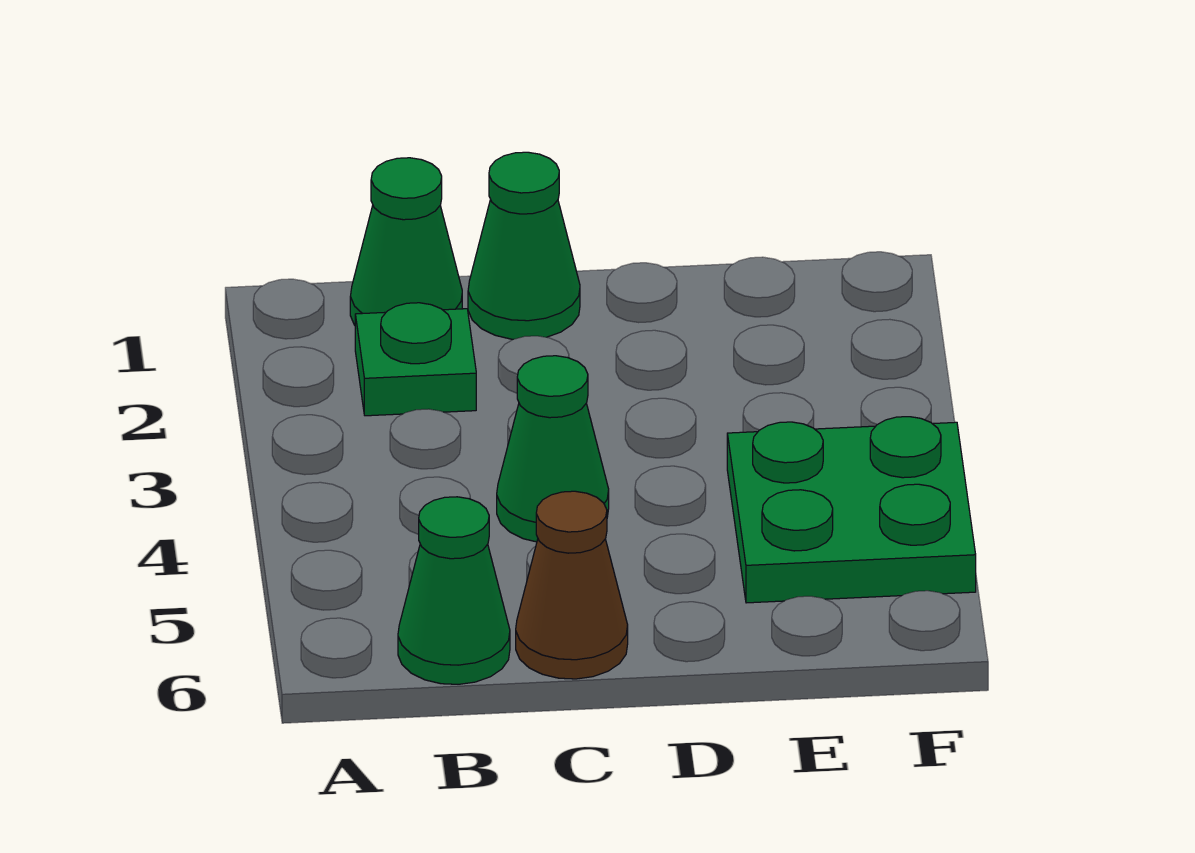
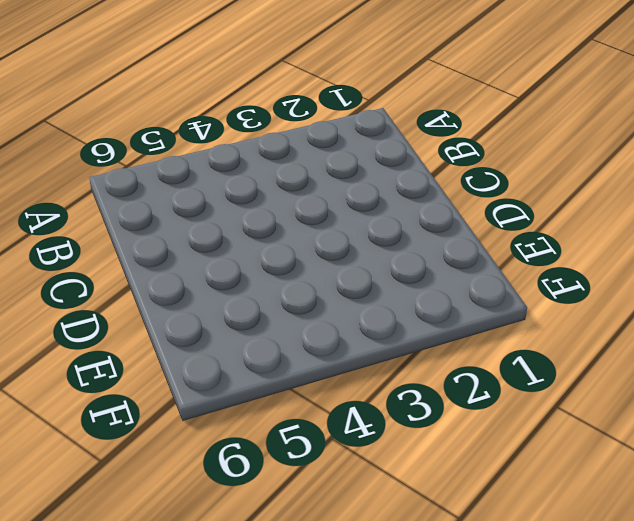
none -> green cone B1 level 1
none -> green plate B2 level 1

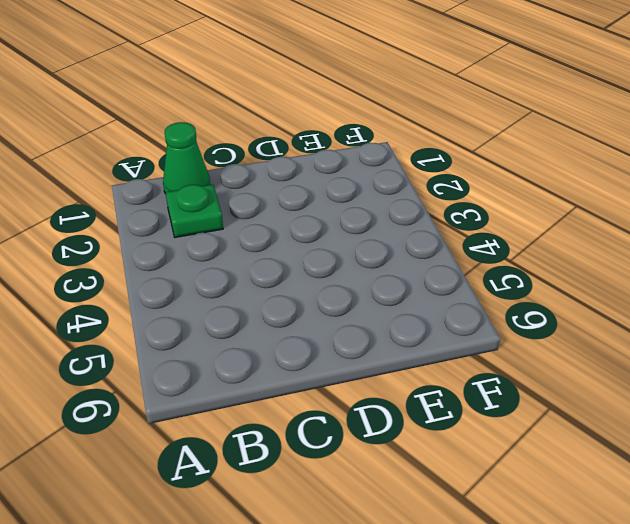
none -> green cone B6 level 1
none -> green cone C1 level 1

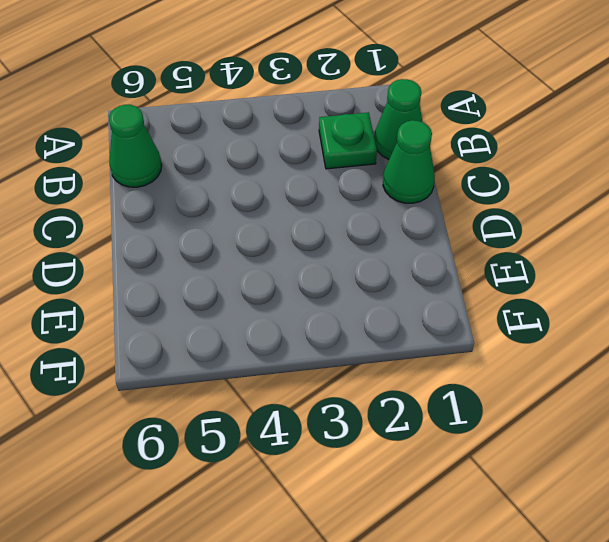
none -> green cone C4 level 1
none -> brown cone C6 level 1

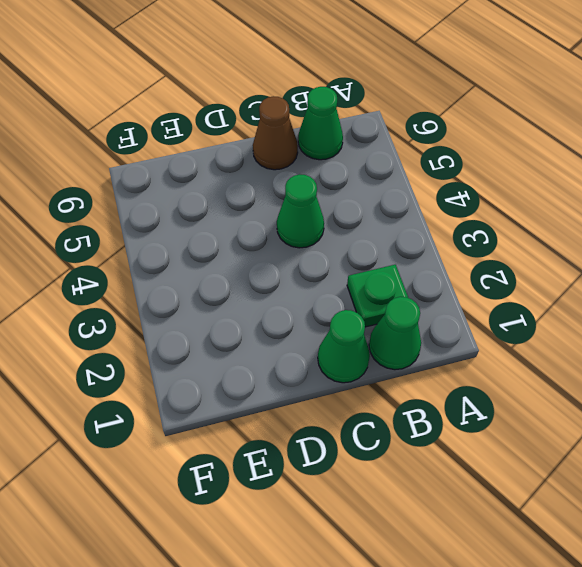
none -> green plate E4:F5 level 1

